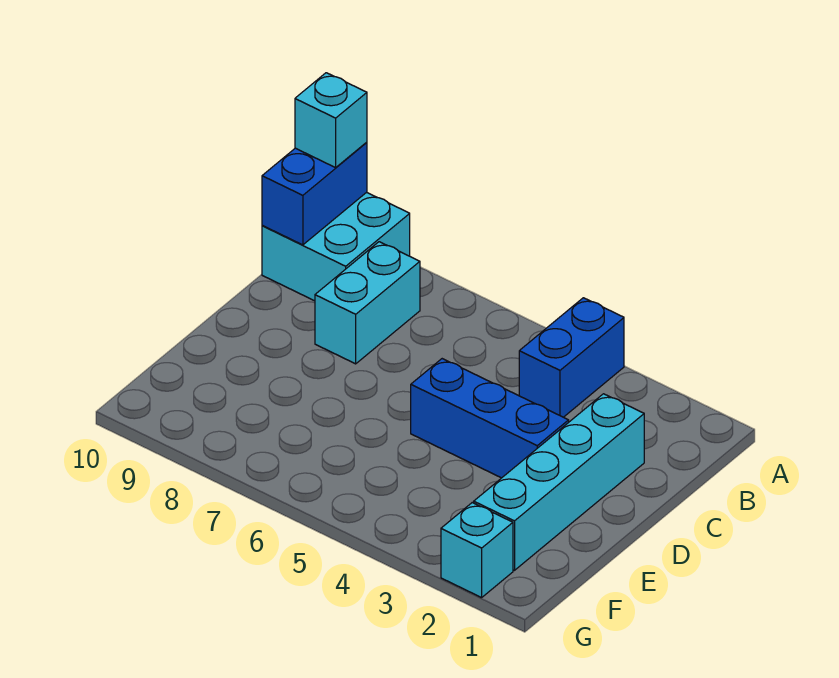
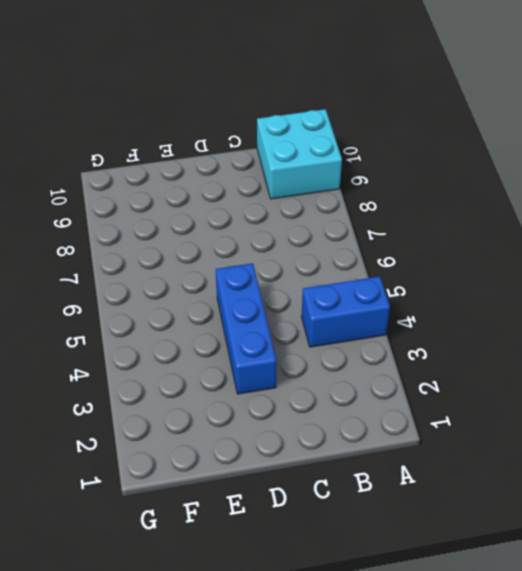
none -> cyan brick B8:C8 level 1
none -> cyan brick C2:F2 level 1

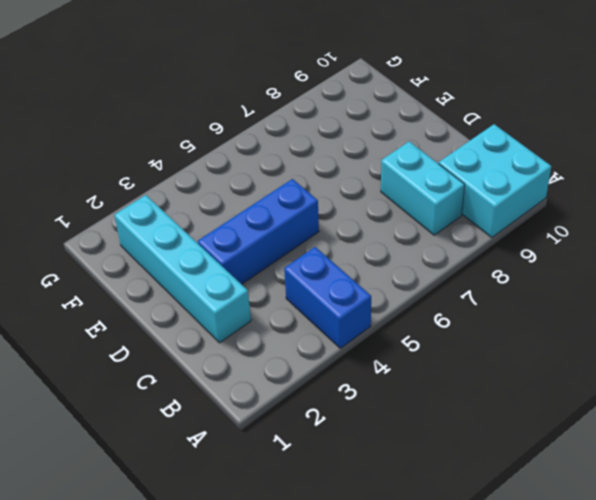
none -> cyan brick G2 level 1
none -> blue brick A10:B10 level 2

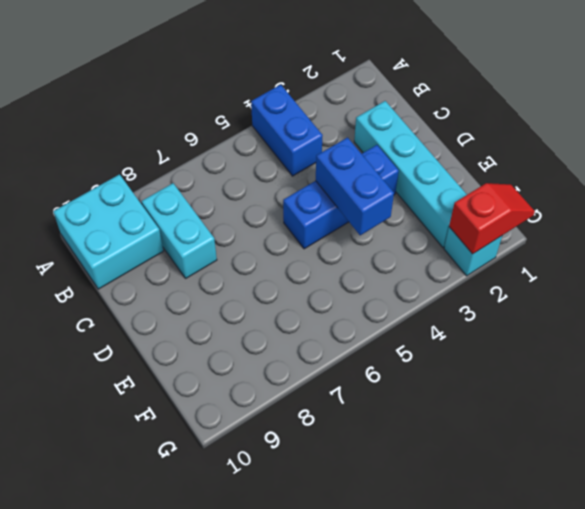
blue brick D4:E4 level 2 -> blue brick A10:B10 level 2
red slope G1:G2 level 2 top 2 -> none
none -> cyan brick A10 level 3

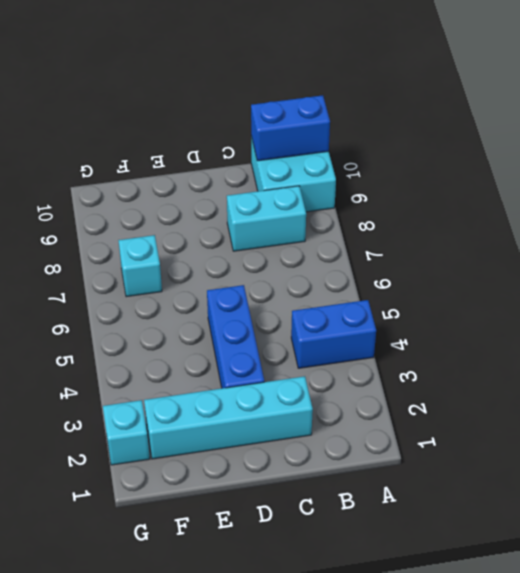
cyan brick F7 level 1 -> cyan brick A10 level 3

